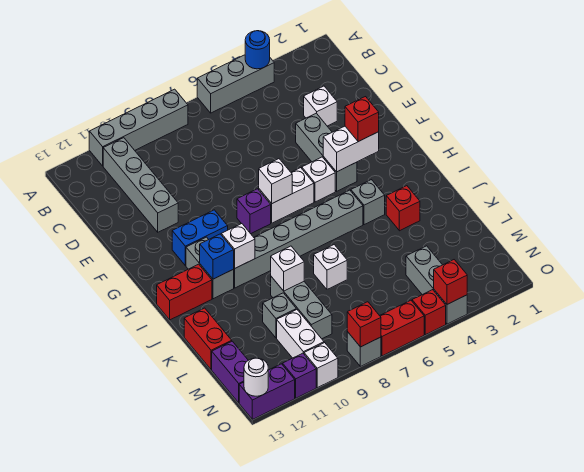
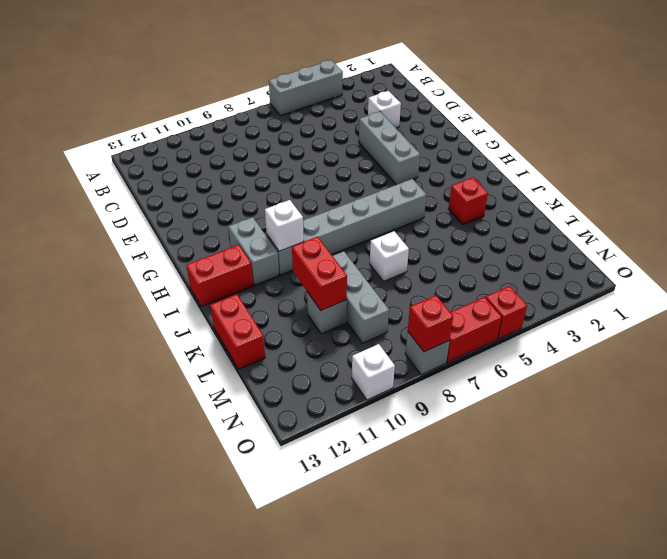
red brick K10:L10 level 2 -> none
none -> grey brick A8:A11 level 1
none -> grey brick B11:E11 level 1
none -> white brick G5 level 1
none -> white brick G6:G7 level 1

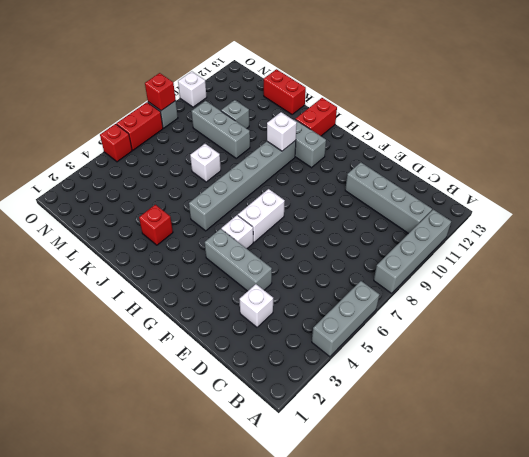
none -> purple brick G8 level 1
none -> blue brick G10:G11 level 1
none -> grey brick I4 level 1
none -> grey brick M4:O4 level 1

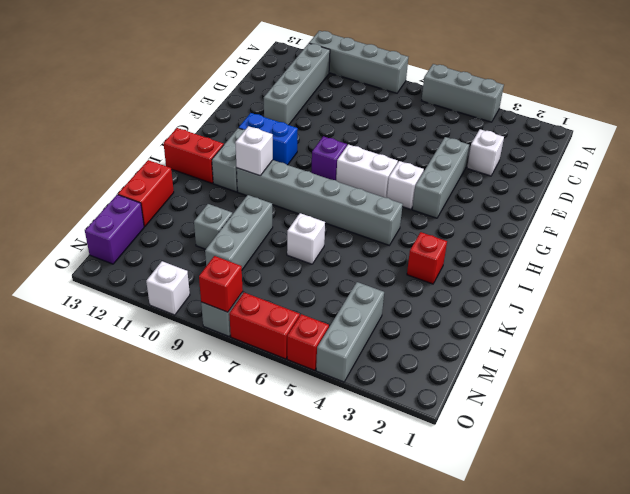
none -> grey brick I4 level 1
none -> white brick M10:N10 level 1
none -> purple brick O11 level 1
none -> purple brick O12:O13 level 1

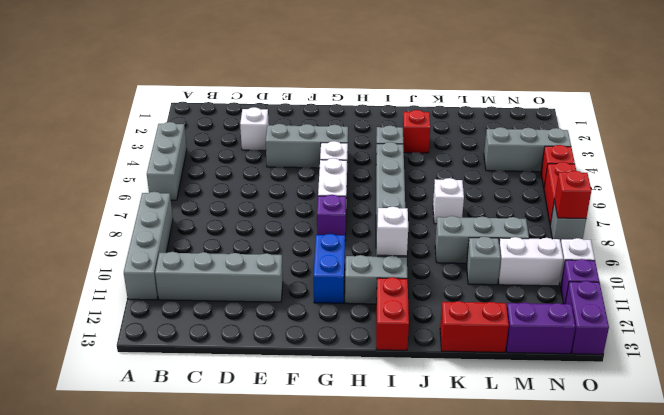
none -> blue round brick A4 level 2
none -> white brick G3:G4 level 2
none -> white brick G7 level 2
none -> blue brick I11 level 2

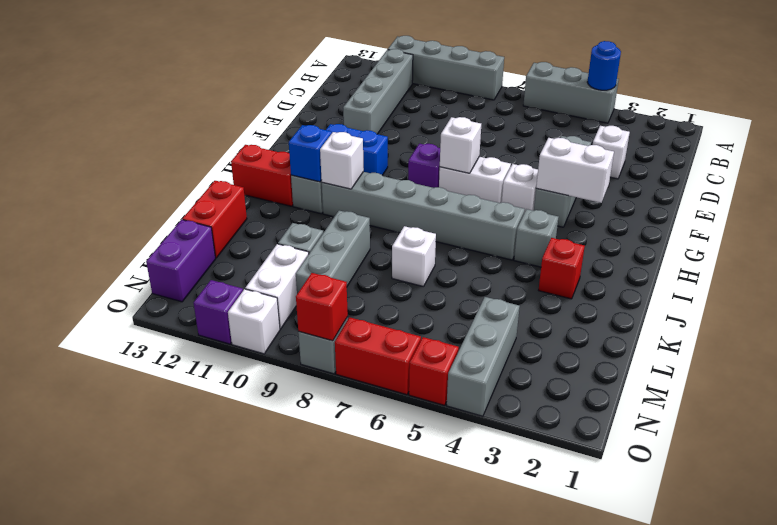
none -> purple brick O12:O13 level 1
none -> white brick K9 level 2
none -> red brick O4 level 2
none -> white round brick O13 level 2

